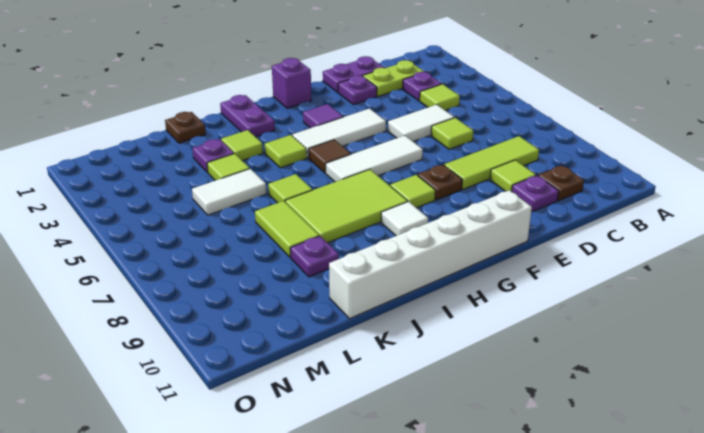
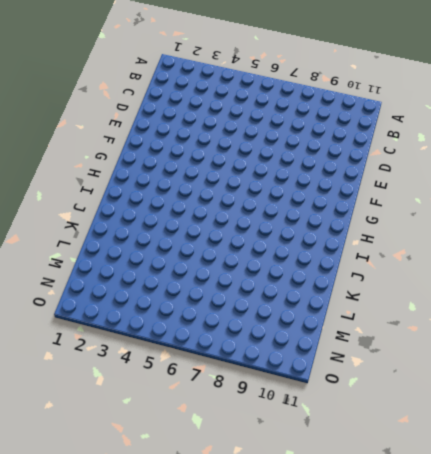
none -> lime plate C2:D2 level 1
none -> purple plate C3 level 1
none -> lime tile C4 level 1
none -> lime tile C8:E8 level 1

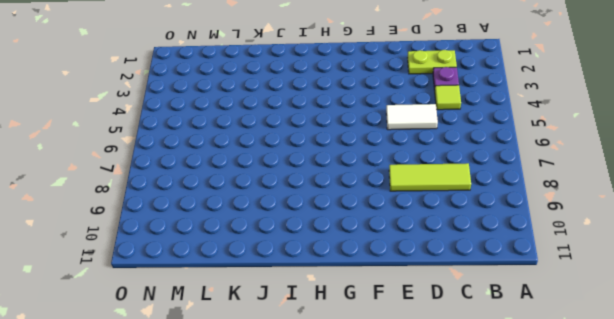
none -> brown plate C10 level 1
none -> purple plate D1:E1 level 1
none -> lime tile D6 level 1
none -> lime tile D9 level 1

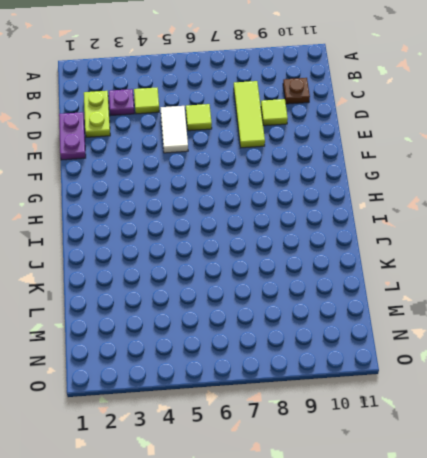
none -> purple plate D10 level 1
none -> purple plate E2 level 1
none -> white tile F4:H4 level 1
none -> white tile F6:H6 level 1

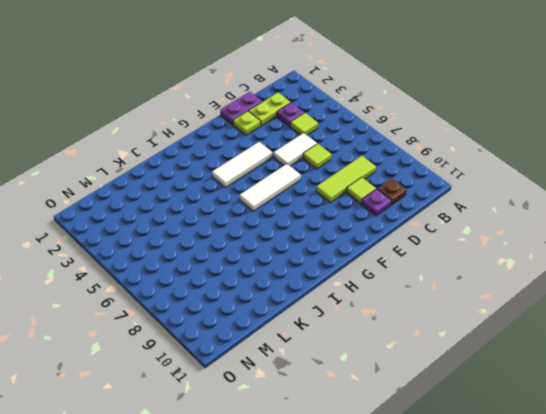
lime plate E2 level 1 -> purple plate E2 level 1
none -> brown plate F8 level 1
none -> white brick F11:K11 level 1
none -> purple brick G1 level 1
none -> purple tile G3 level 1

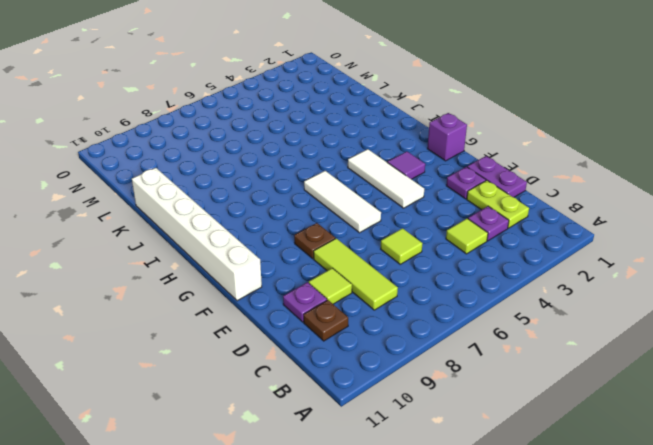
none -> white tile D5:E5 level 1
none -> lime tile G8 level 1
none -> brown tile H5 level 1
none -> lime tile H7:J8 level 1

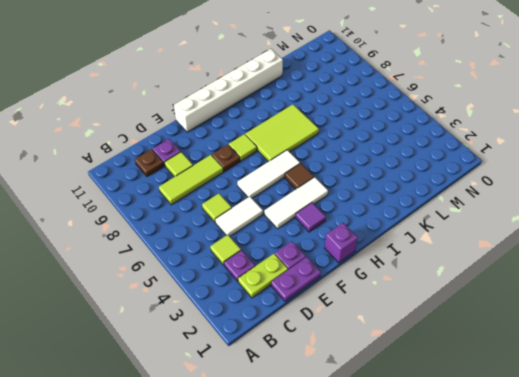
none -> white tile H9 level 1
none -> purple plate I1:I2 level 1
none -> lime tile I4 level 1
none -> lime tile J3 level 1

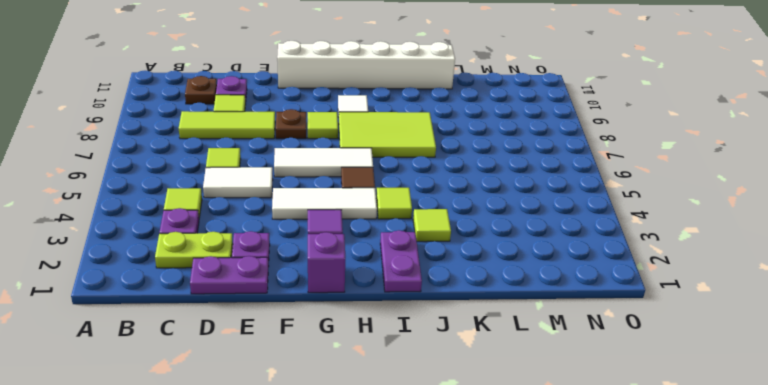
none -> lime tile J6 level 1
none -> brown plate K1 level 1
none -> purple plate K3 level 1
none -> lime tile K4 level 1

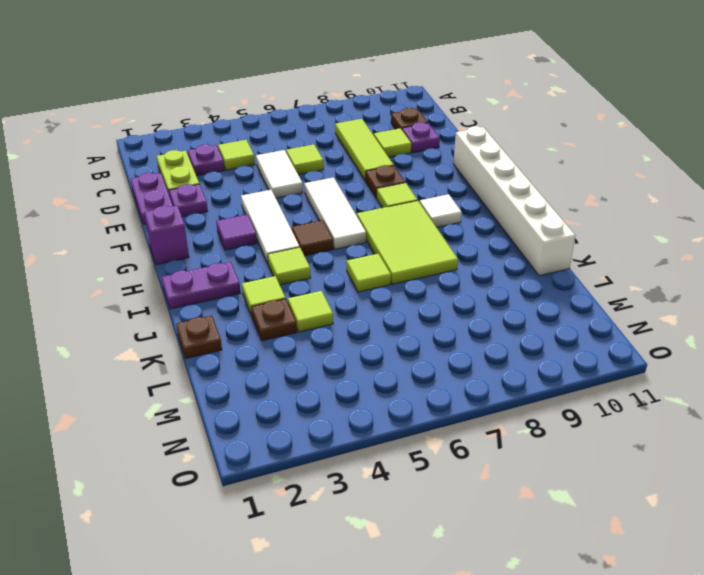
brown plate K3 level 1 -> purple plate K3 level 1
none -> white tile K5:L5 level 1
none -> lime tile K7:K8 level 1
none -> purple plate K9 level 1

